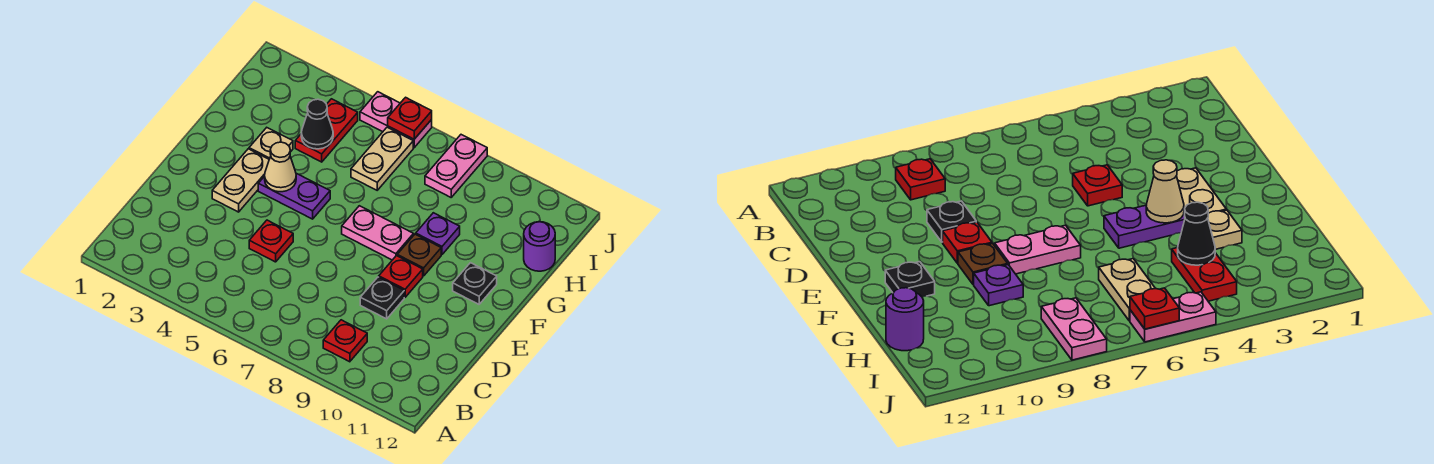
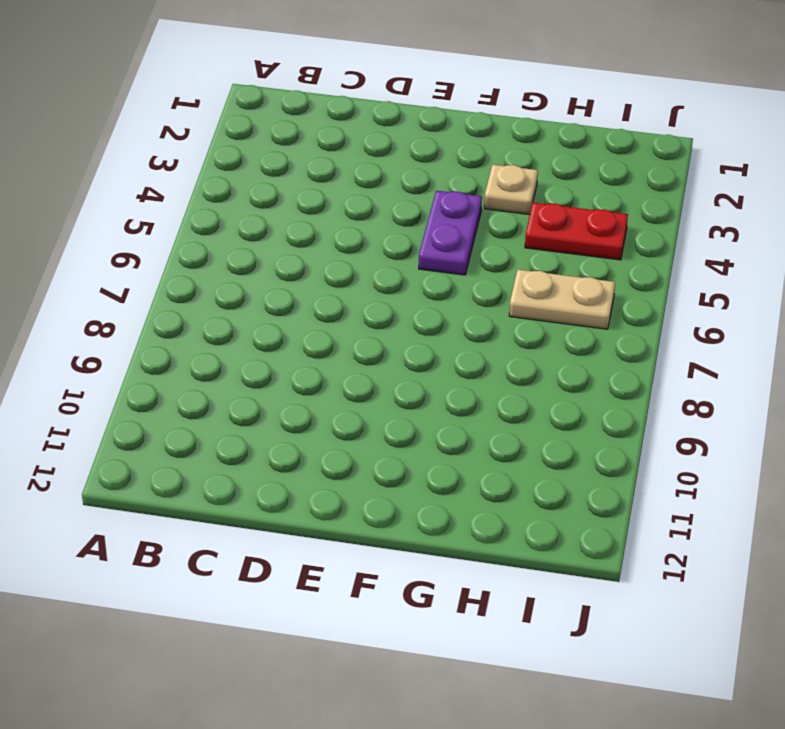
none -> red plate B9 level 1
none -> red plate D5 level 1
none -> black plate D9 level 1

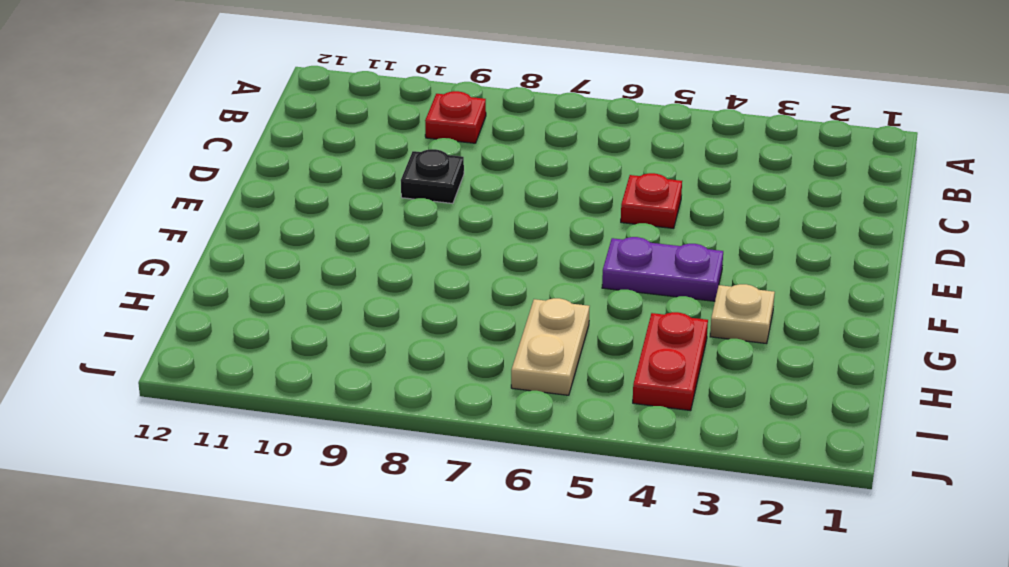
none -> tan plate E3:F3 level 1
none -> red plate E9 level 1
none -> pink plate F7:F8 level 1

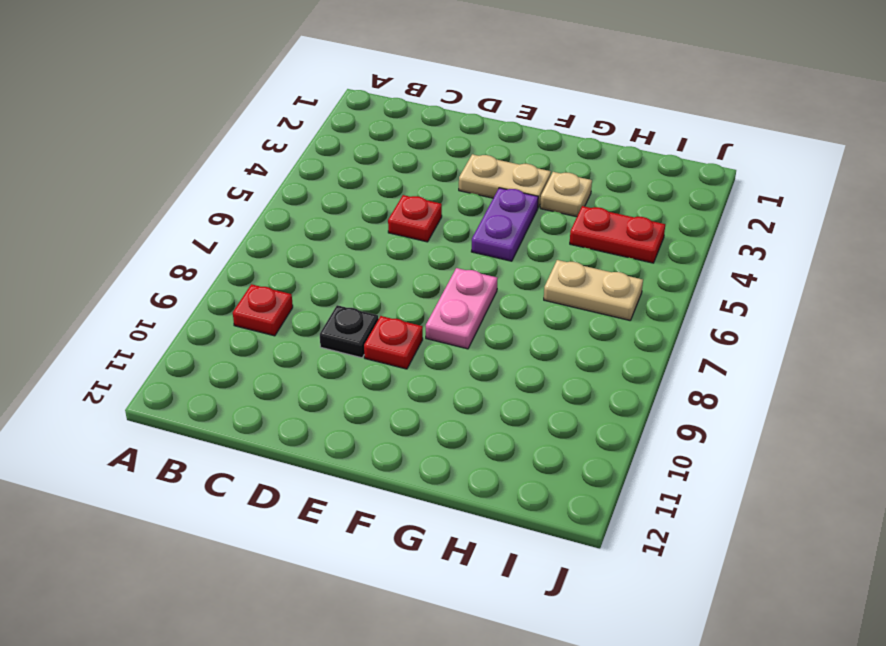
none -> brown plate F9 level 1
none -> black plate F11 level 1
none -> purple plate G9 level 1

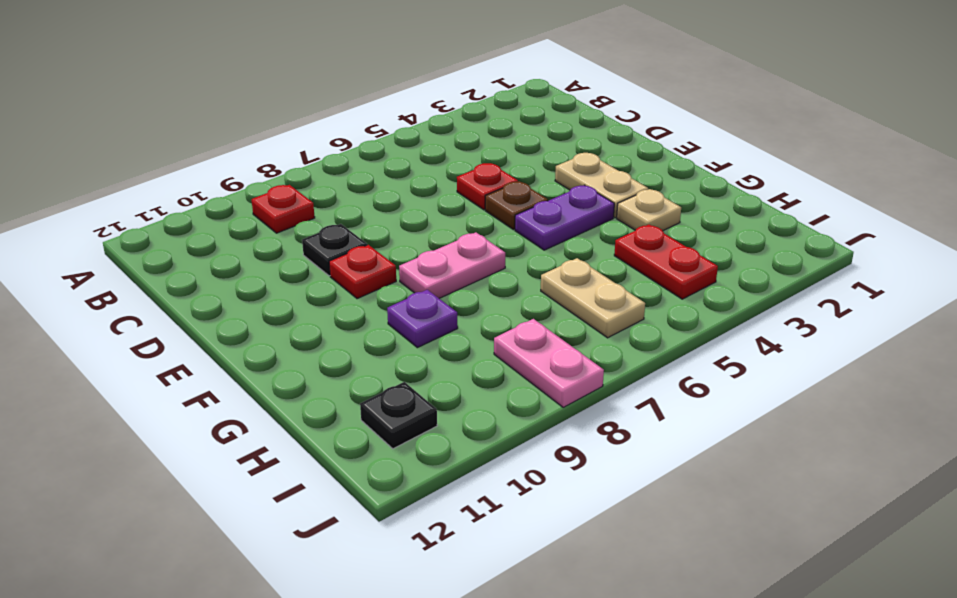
brown plate E5 level 1 -> brown plate F9 level 1
black plate I11 level 1 -> black plate F11 level 1
none -> purple round brick H12 level 1
none -> pink plate J5:J6 level 1
none -> tan cone F4 level 2

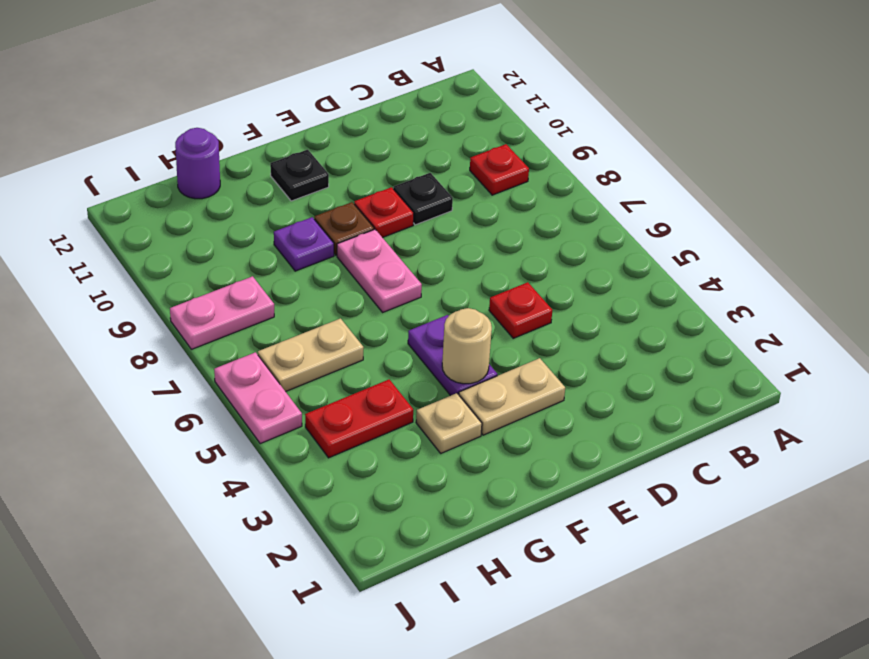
tan round brick F4 level 2 -> tan cone F4 level 2
none -> black cone H4 level 2
none -> red plate J6 level 2

